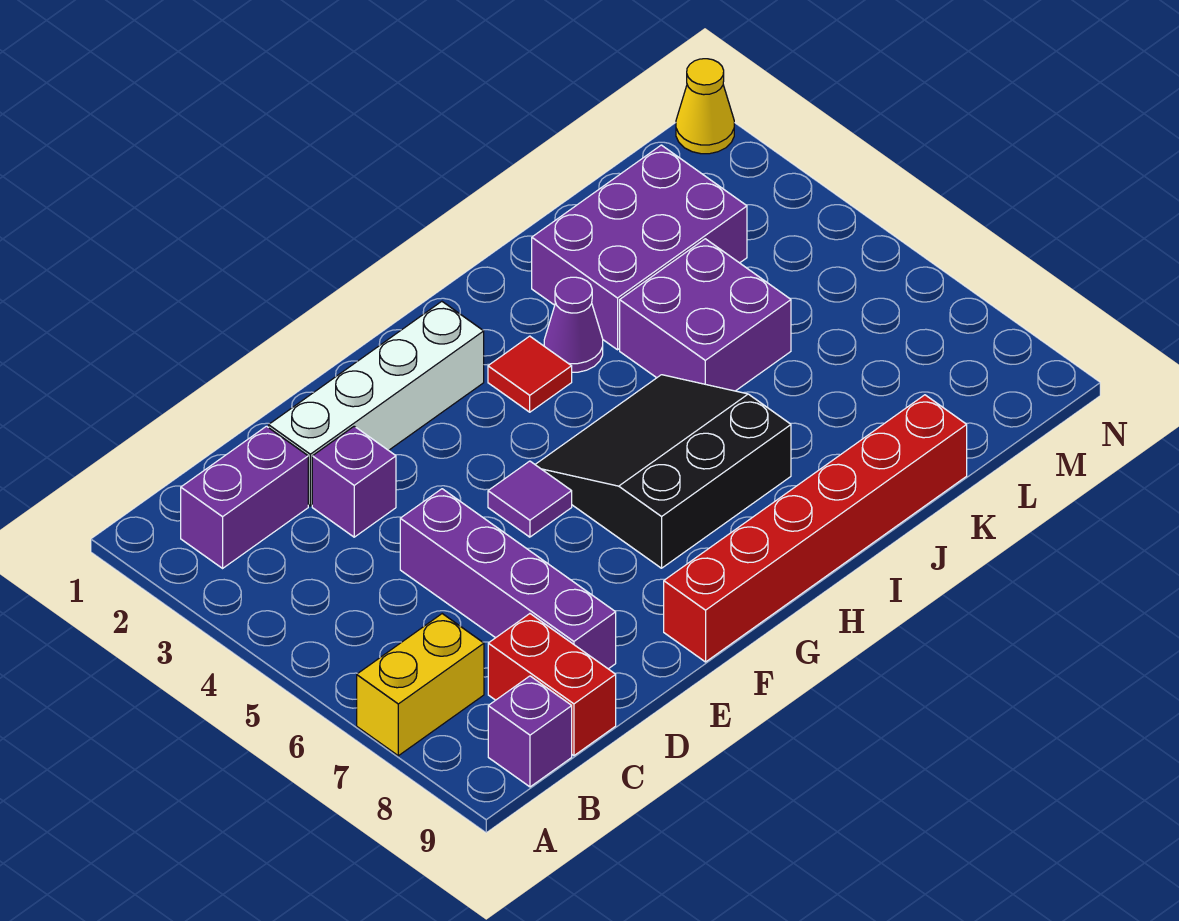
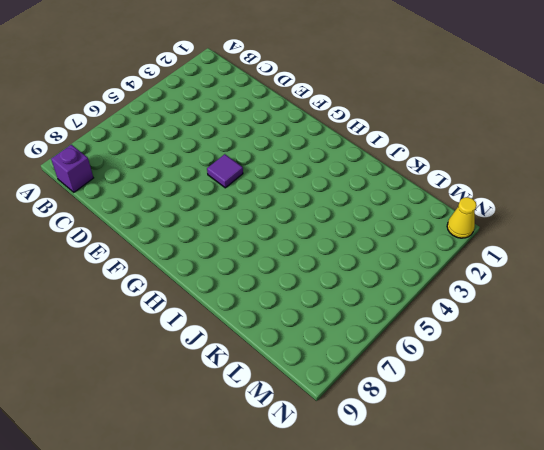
none -> yellow brick A7:B7 level 1
none -> purple brick B2:C2 level 1
none -> red brick C8:C9 level 1

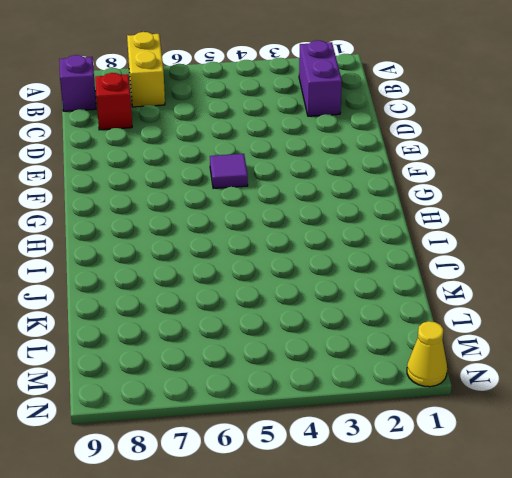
red brick C8 level 1 -> red brick C8:C9 level 1
none -> white brick D2:G2 level 1
none -> purple brick D3 level 1
none -> purple brick D5:D8 level 1

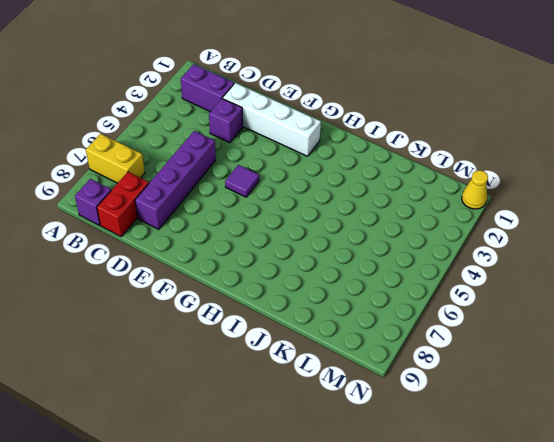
none -> red brick F9:K9 level 1
none -> black slope G5:I7 level 1 top 7
none -> red tile H3 level 1

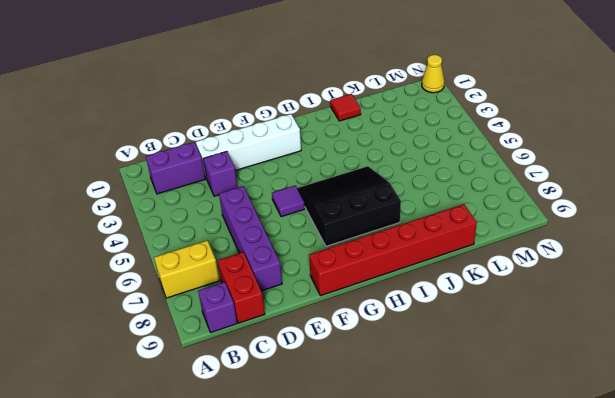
red tile J1 level 1 -> red tile H3 level 1
none -> purple cone I3 level 1
none -> purple brick J2:L3 level 1
none -> purple brick J4:K5 level 1

